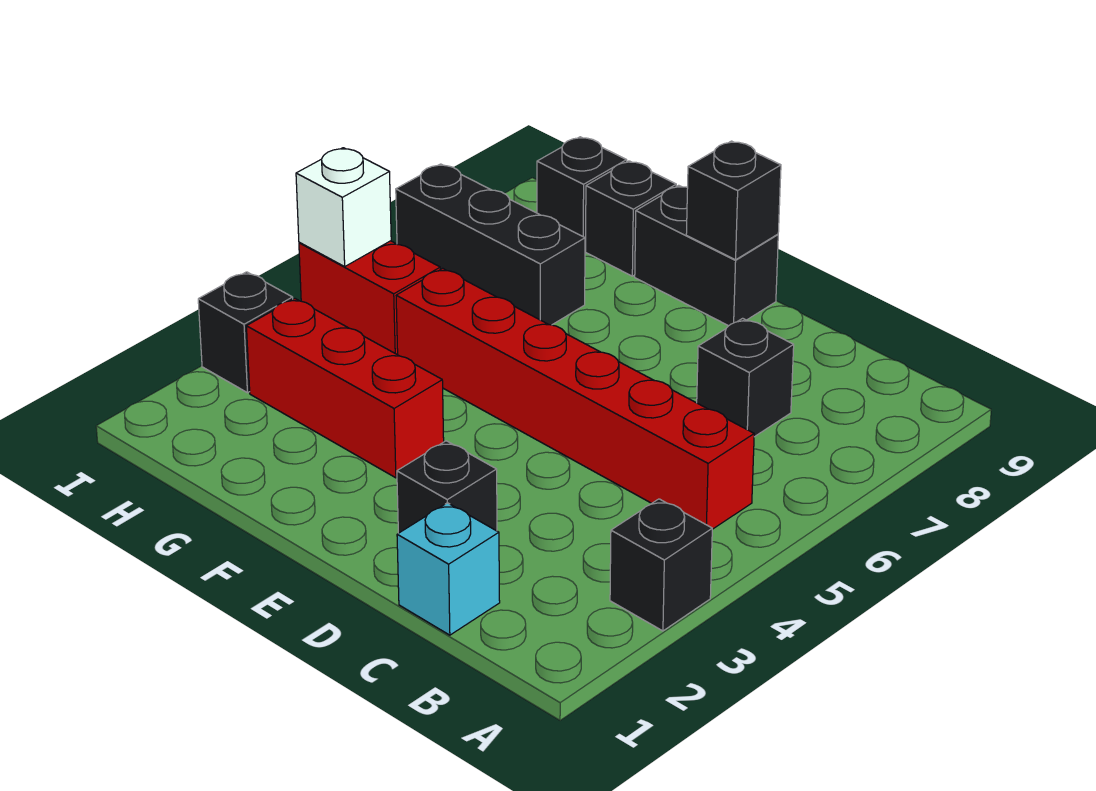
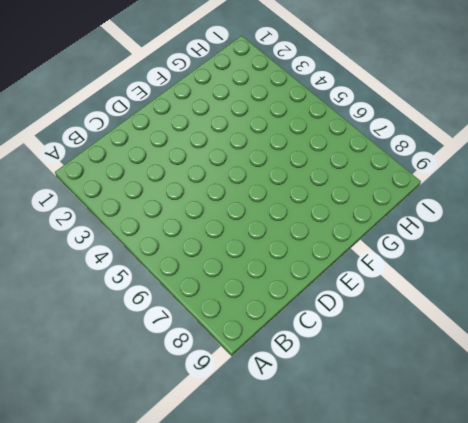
none -> black brick A3 level 1
none -> red brick B5:G5 level 1
none -> cyan brick C1 level 1

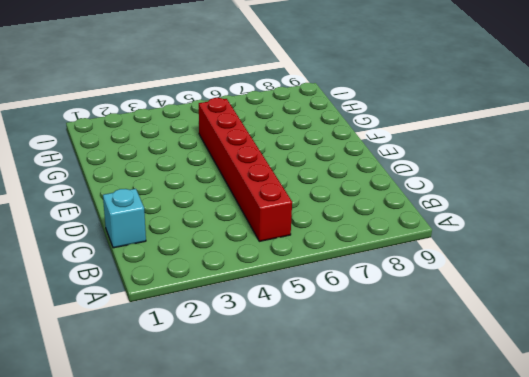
none -> black brick A3 level 1
none -> black brick C7 level 1
none -> black brick D2 level 1

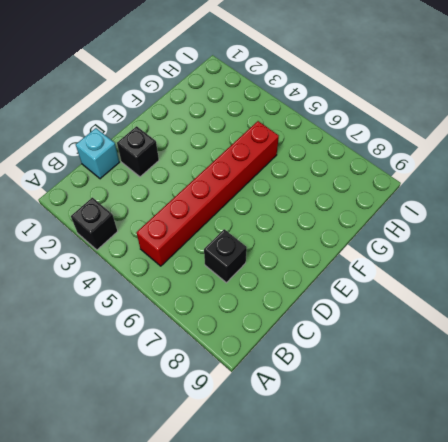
none -> black brick E9:F9 level 1
none -> red brick F3:H3 level 1
none -> black brick G7:I7 level 1

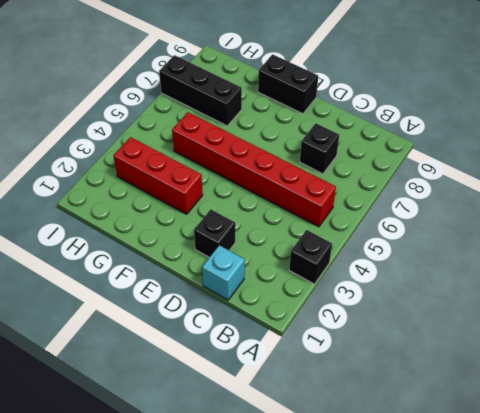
none -> black brick G9 level 1
none -> red brick H5:I5 level 1
none -> black brick H9 level 1

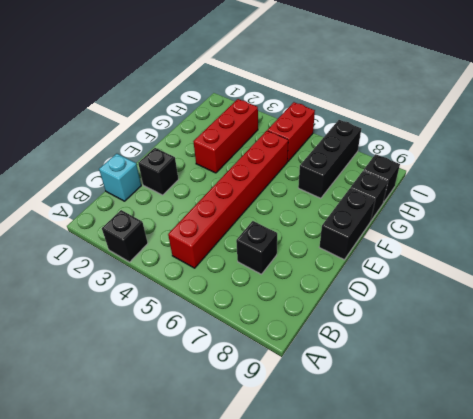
none -> black brick I3 level 1
none -> black brick E9 level 2
none -> white brick I5 level 2

